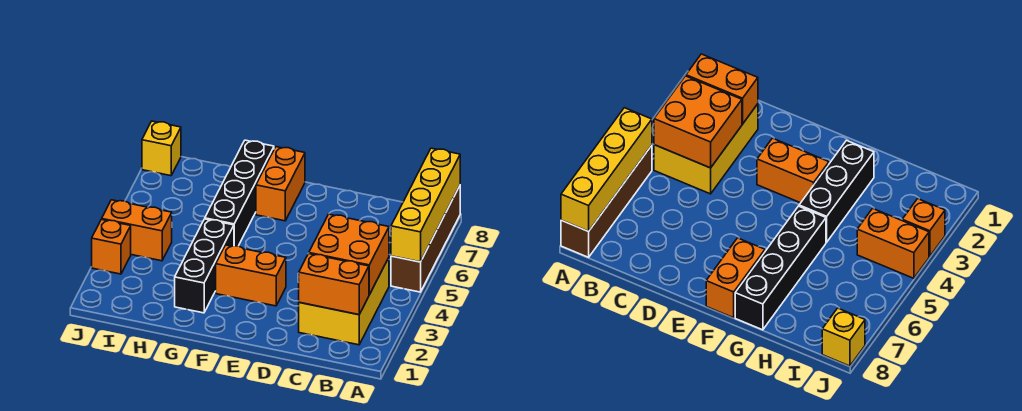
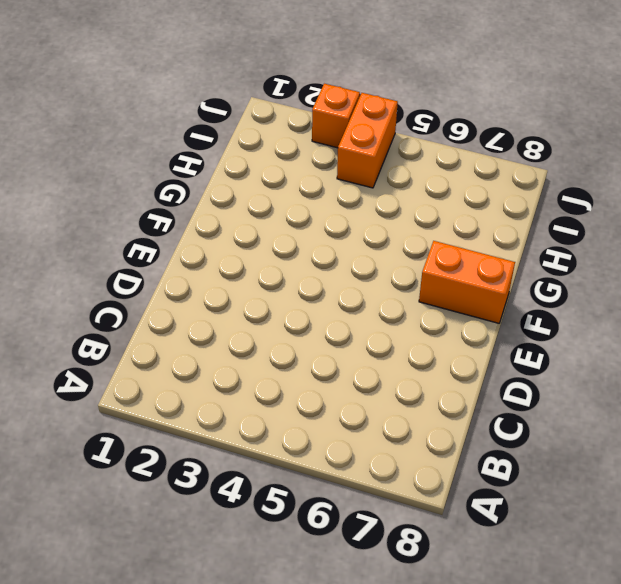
none -> brown brick A5:A8 level 1
none -> yellow brick B2:C4 level 1
none -> orange brick E3:F3 level 1

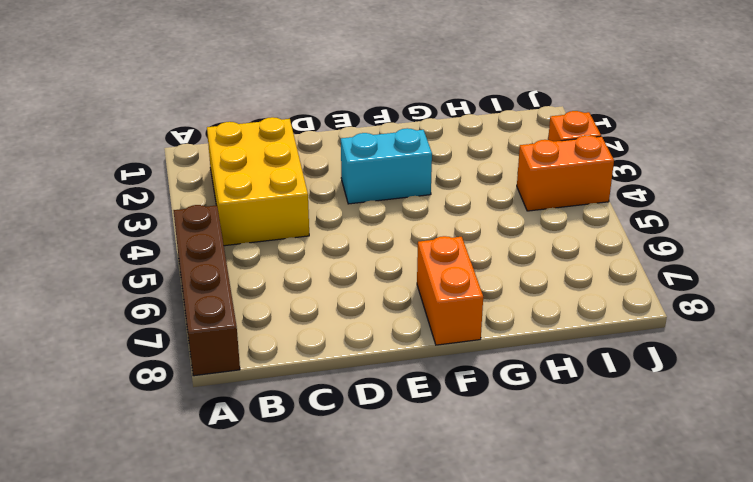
cyan brick E3:F3 level 1 -> orange brick E3:F3 level 1
none -> black brick G2:G4 level 1
none -> black brick G5:G8 level 1
none -> yellow brick J8 level 1

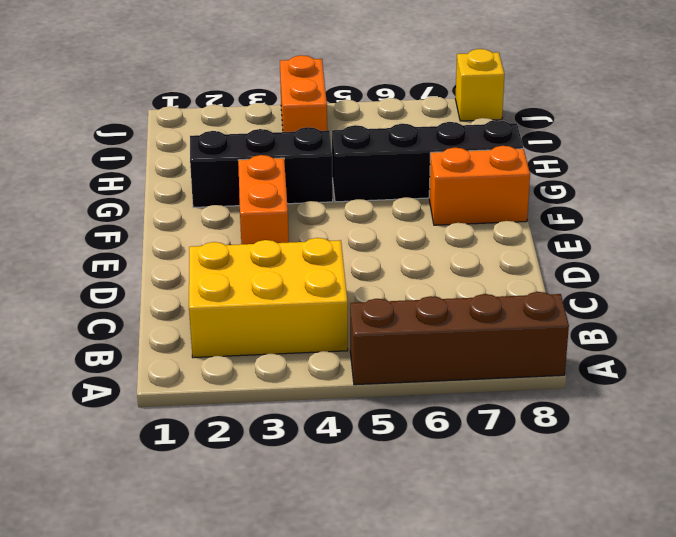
none -> orange brick J3 level 1
none -> yellow brick A5:A8 level 2
none -> orange brick B2:C2 level 2

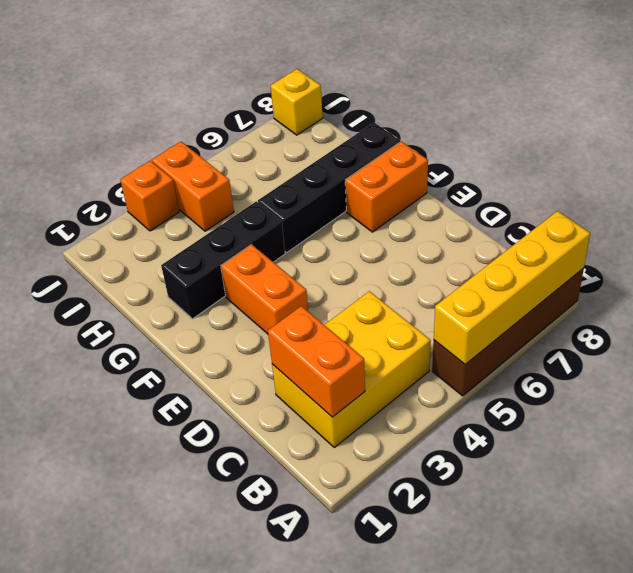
none -> orange brick B3:C4 level 2

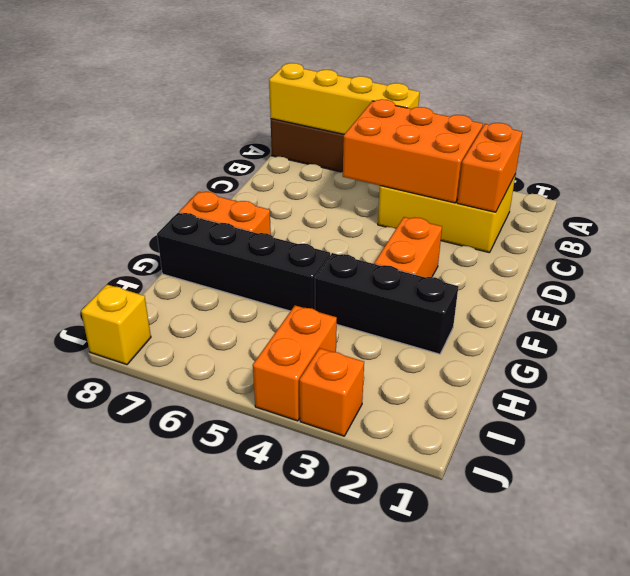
orange brick B3:C5 level 2 -> orange brick B3:C4 level 2

